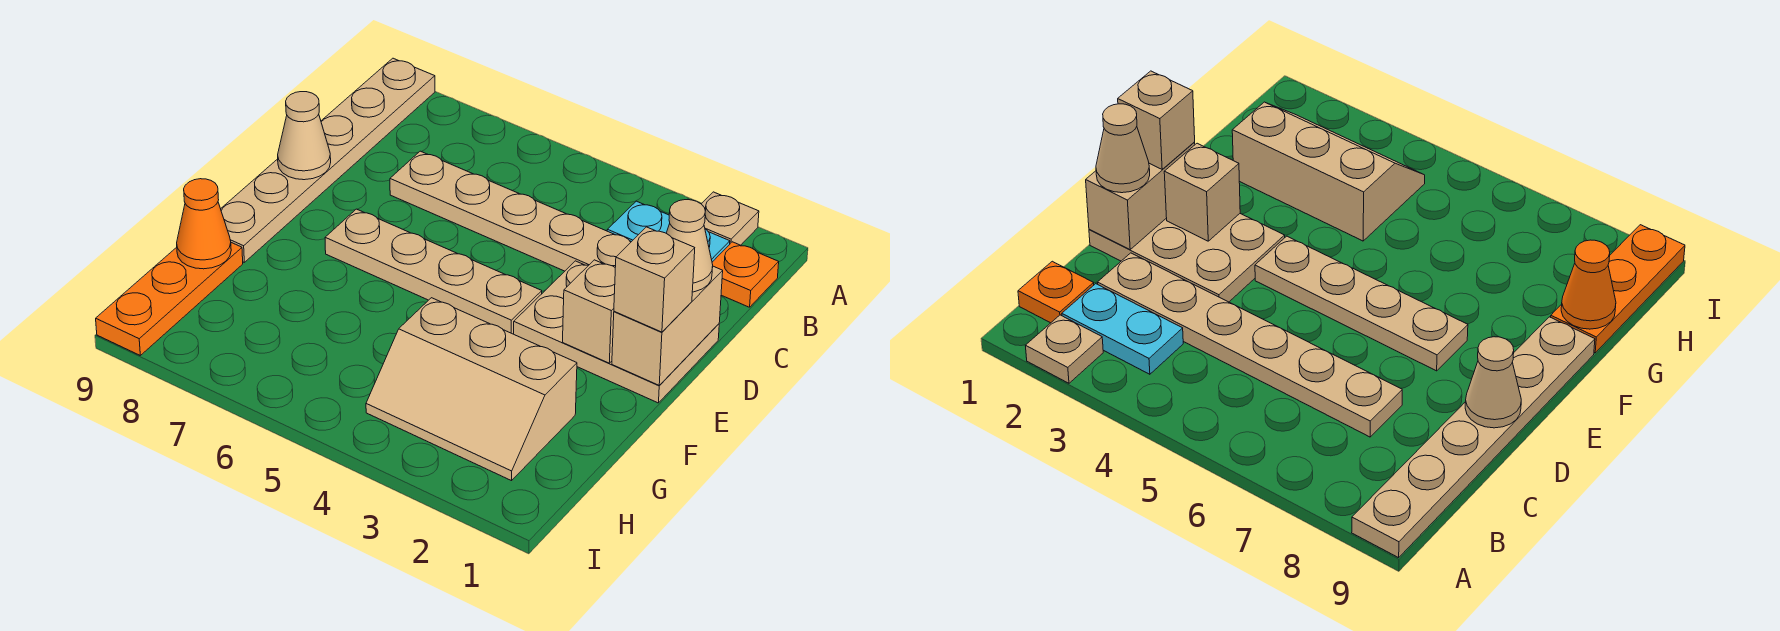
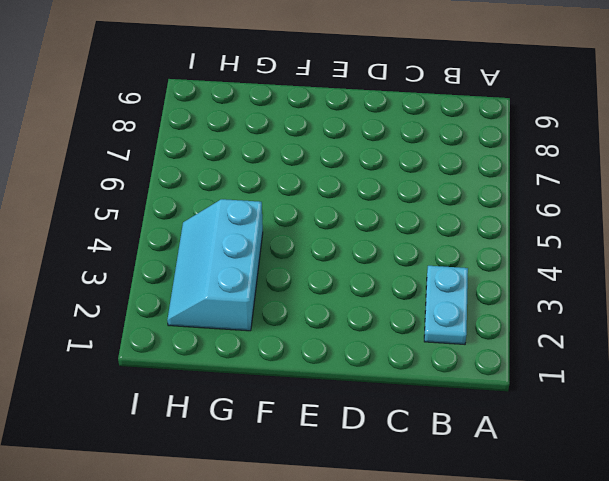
cyan slope G2:H4 level 1 top G -> tan slope G2:H4 level 1 top G
none -> tan plate A2 level 1
none -> tan plate A9:F9 level 1
none -> orange plate B1 level 1

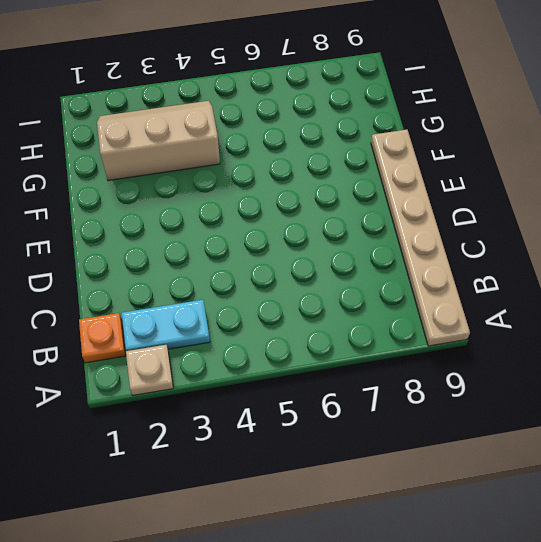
none -> tan plate C2:C7 level 1
none -> tan plate D1:E3 level 1
none -> tan plate E4:E7 level 1

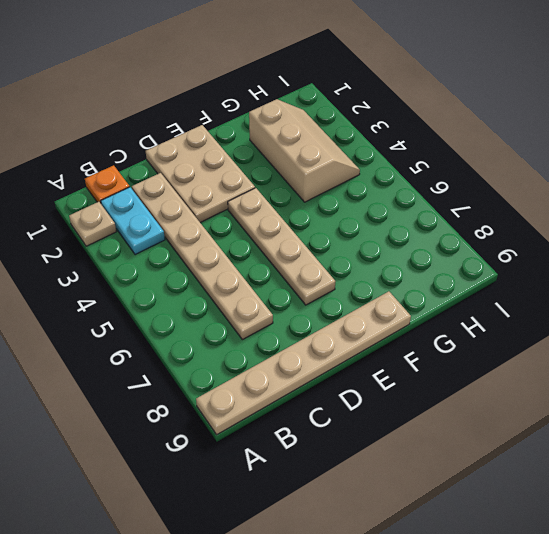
none -> orange plate G9:I9 level 1
none -> tan brick D1:E1 level 2
none -> tan cone D9 level 2

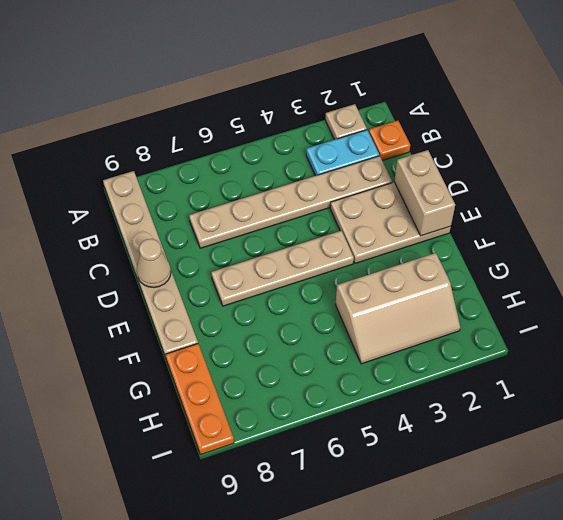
none -> tan brick E2 level 2
none -> orange cone G9 level 2
none -> tan cone D1 level 3

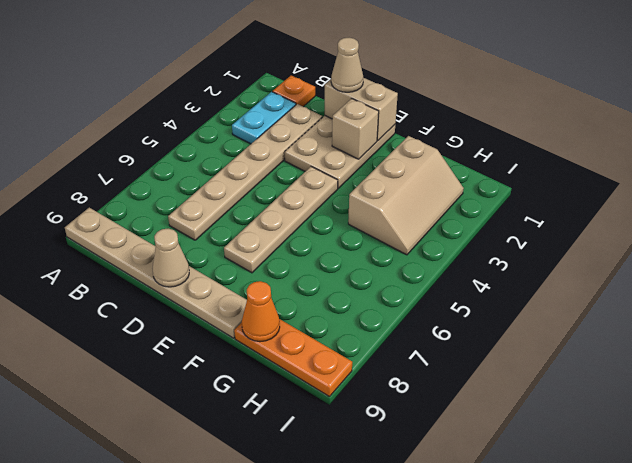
none -> tan plate A2 level 1
none -> tan brick E1 level 3

